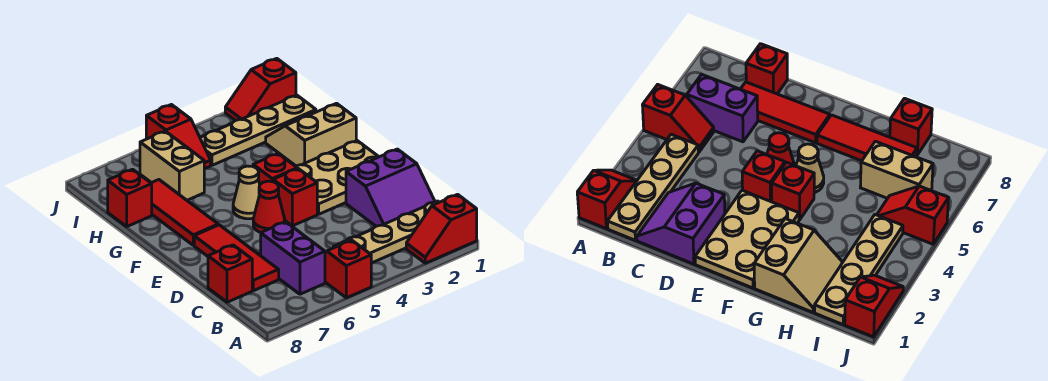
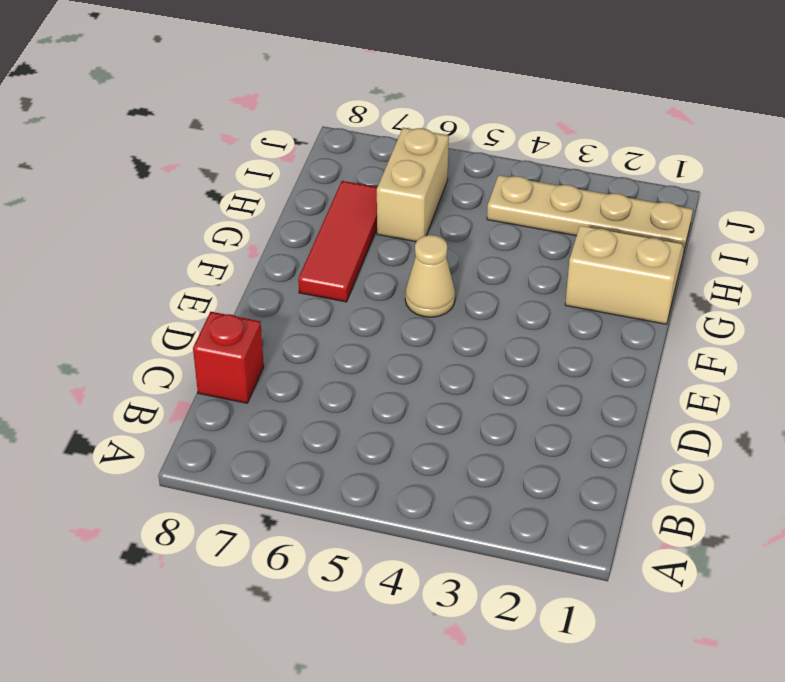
none -> red slope A1:A2 level 1 top 1
none -> red slope A5:B5 level 1 top A
none -> tan plate B1:B4 level 1

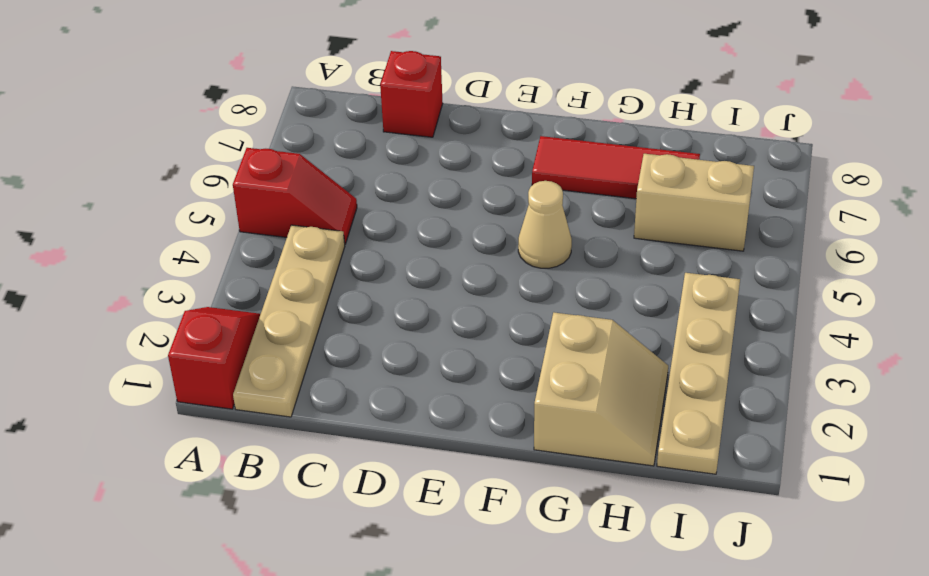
none -> purple brick B6:C6 level 1
none -> purple slope C1:D2 level 1 top D
none -> red tile C7:E7 level 1

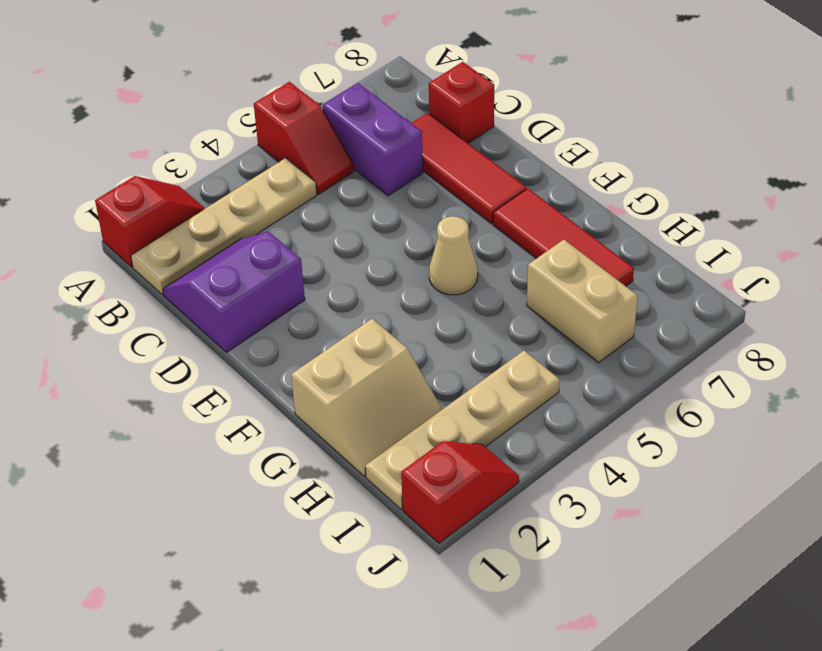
none -> tan plate E1:F3 level 1
none -> red brick E4 level 1
none -> red cone E5 level 1

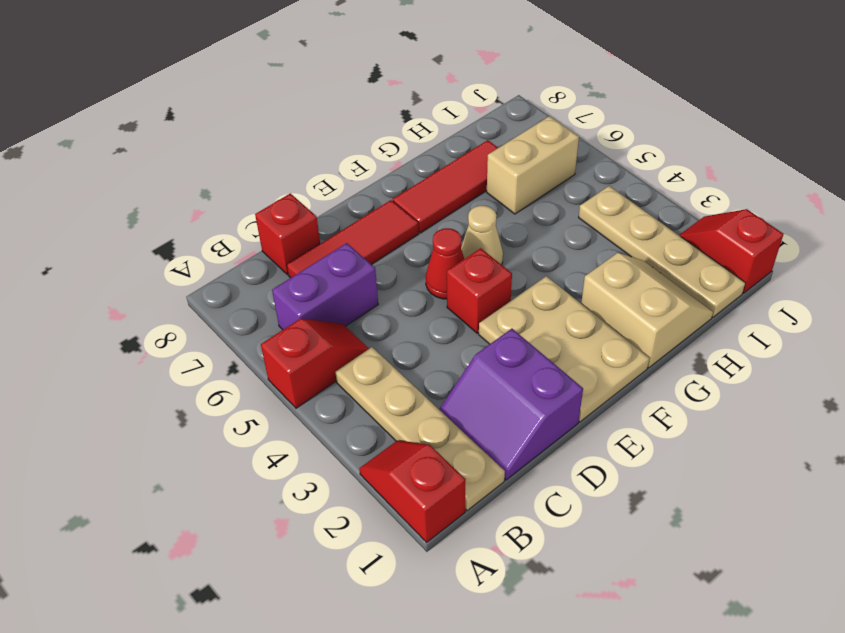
none -> red brick F4 level 1
none -> red brick H8 level 1
none -> red slope I5:J5 level 1 top J

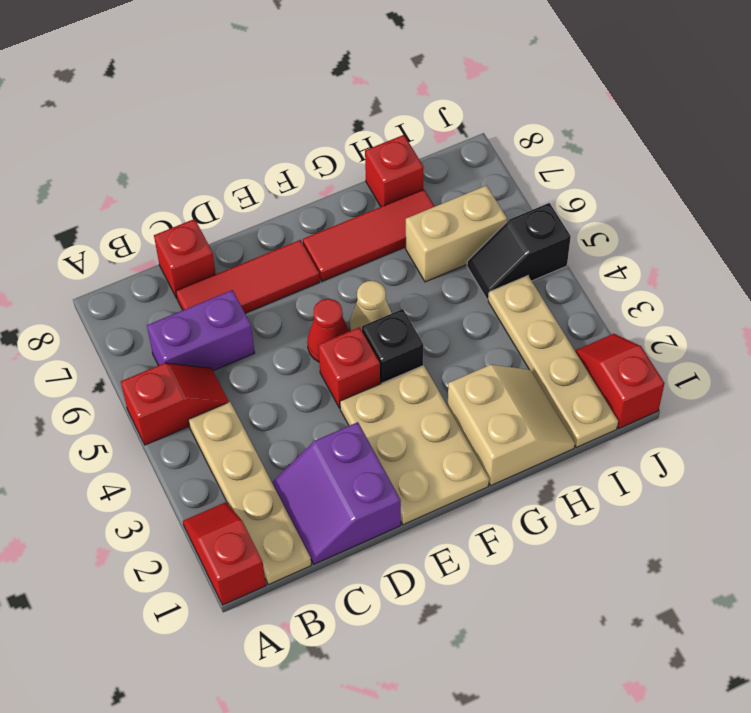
black brick F4 level 1 -> red brick F4 level 1
black slope I5:J5 level 1 top J -> red slope I5:J5 level 1 top J

